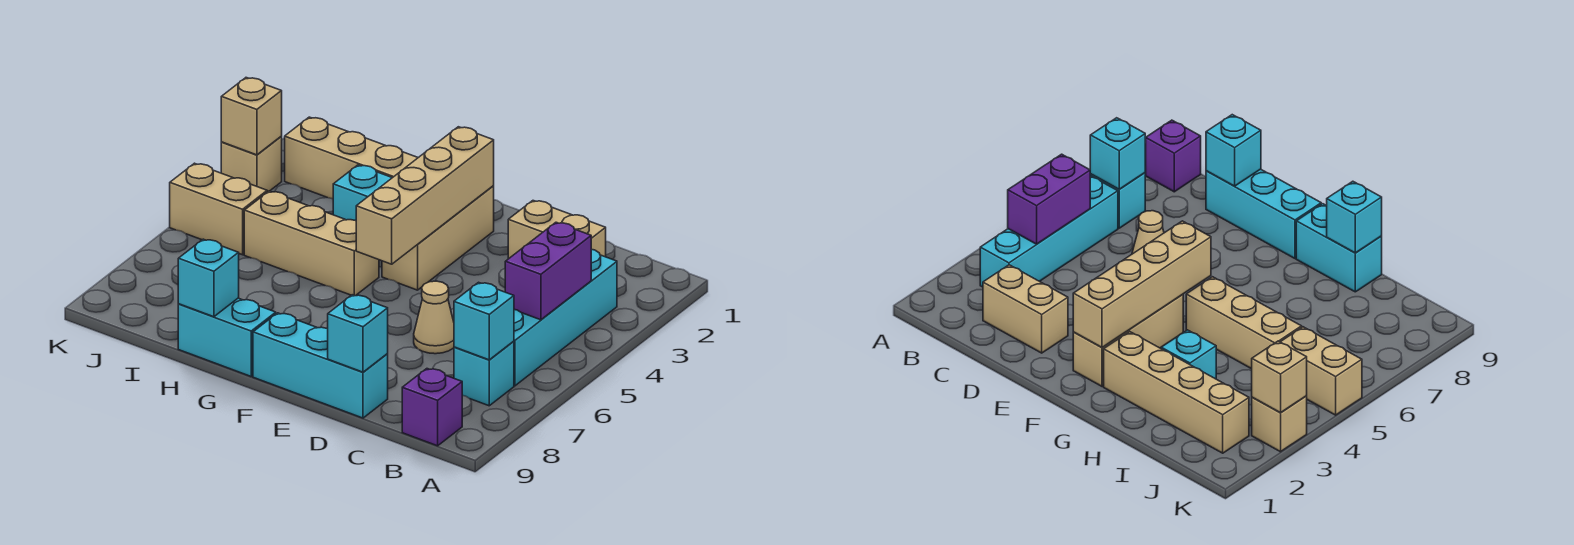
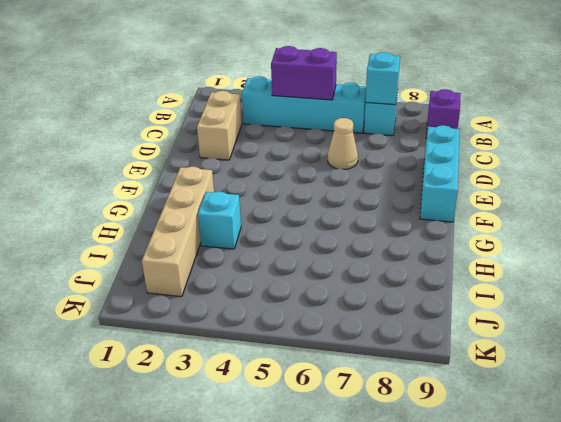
none -> tan brick F2:F4 level 1
none -> tan brick G5:I5 level 1
none -> cyan brick G9:H9 level 1

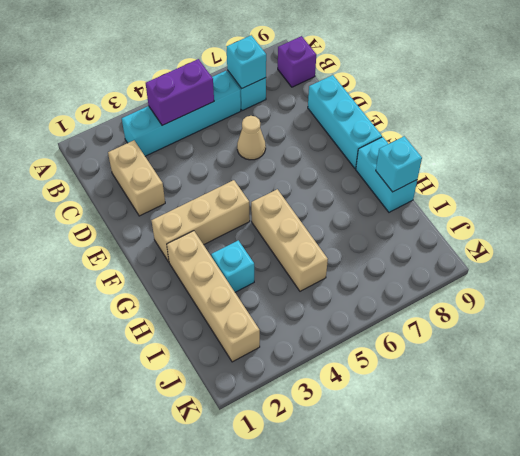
none -> tan brick J5:K5 level 1
none -> tan brick K3 level 1
none -> cyan brick D9 level 2

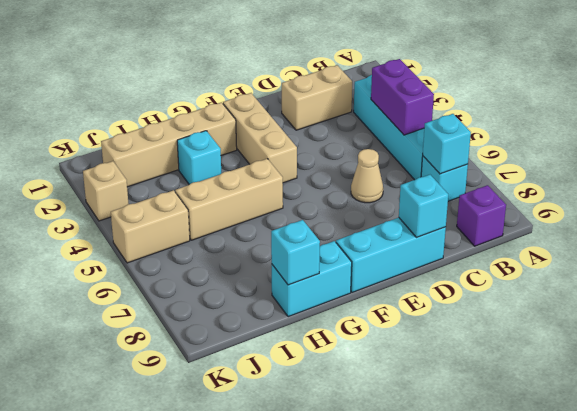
none -> tan brick F2:F5 level 2
none -> tan brick K3 level 2

